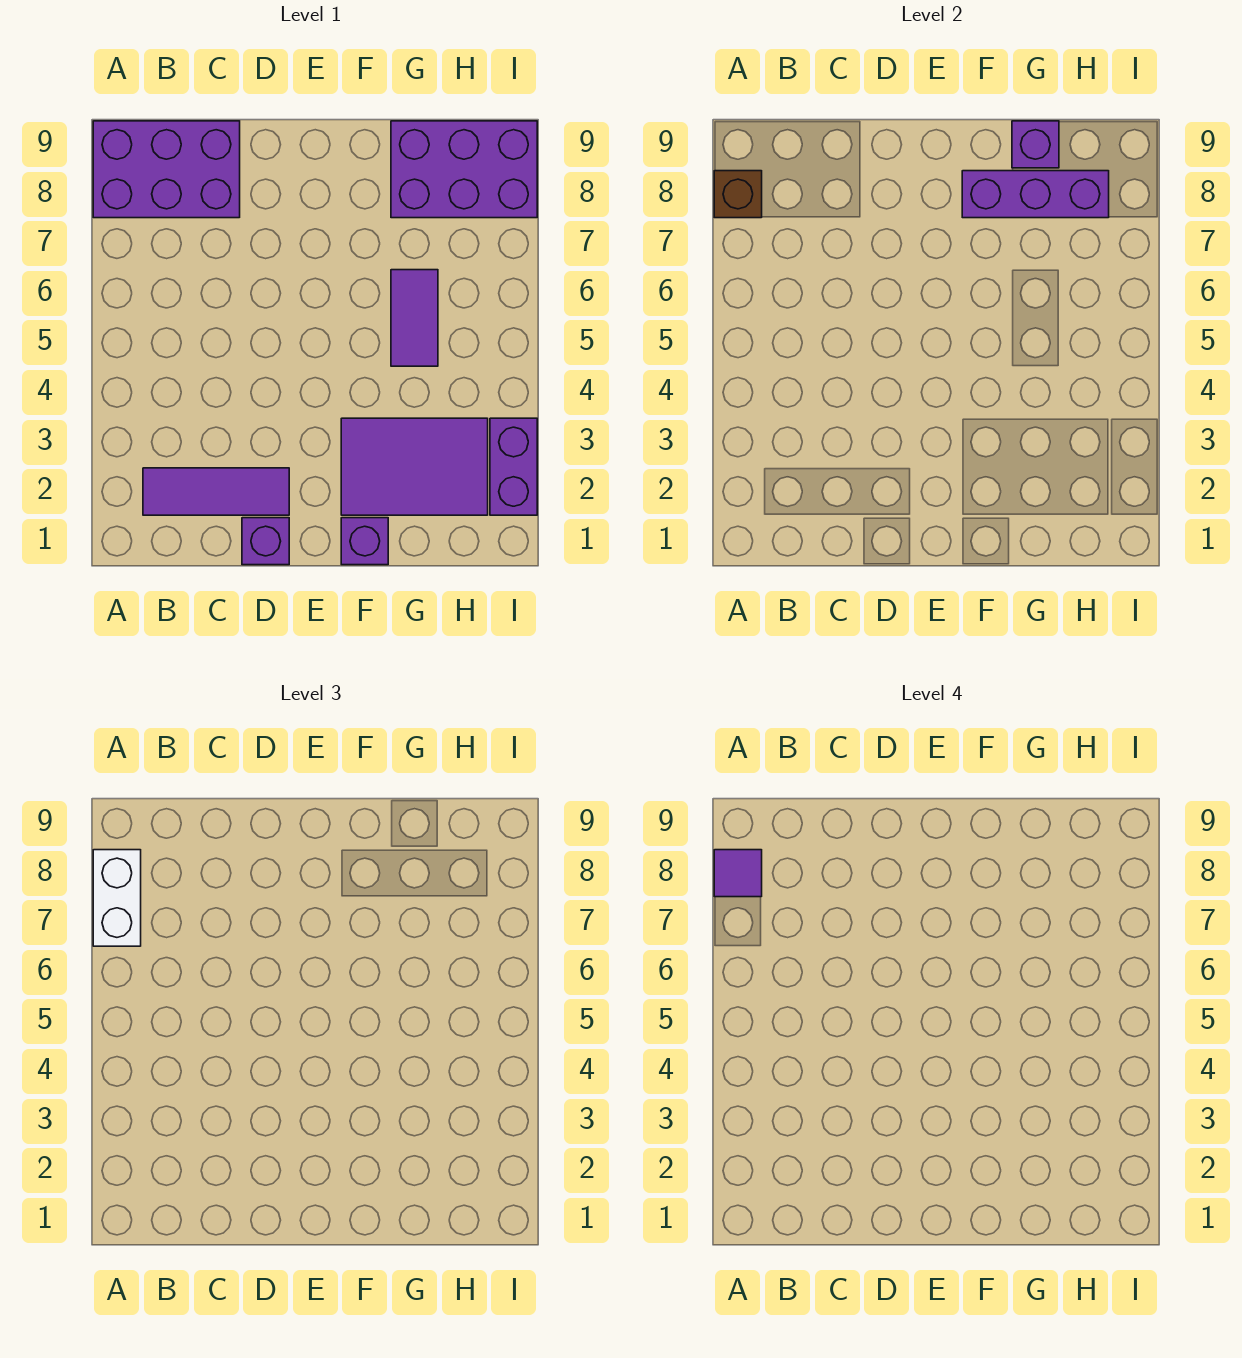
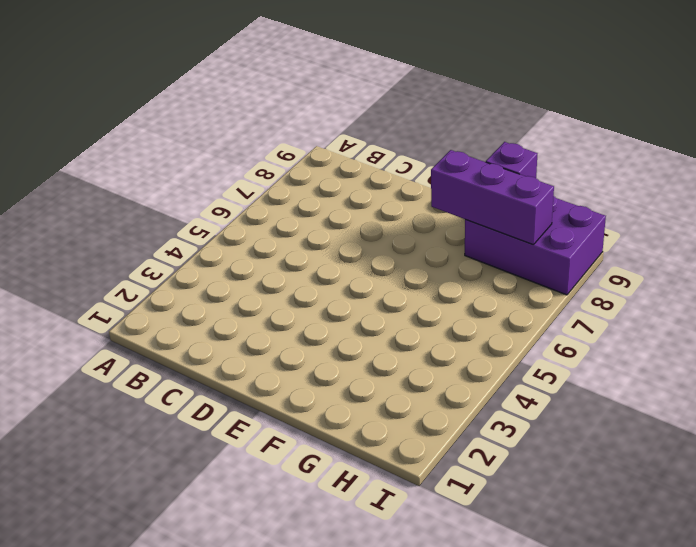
none -> purple brick A8:C9 level 1
none -> purple tile B2:D2 level 1
none -> purple brick D1 level 1

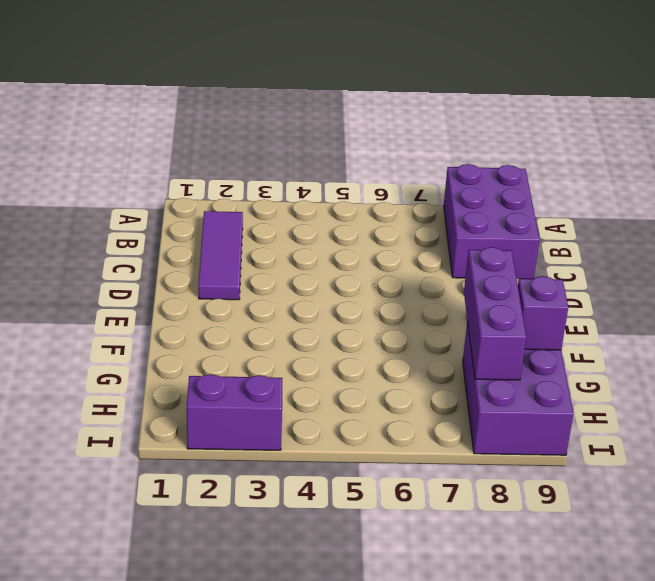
none -> purple brick D1 level 1
none -> purple brick F1 level 1
none -> purple tile F2:H3 level 1

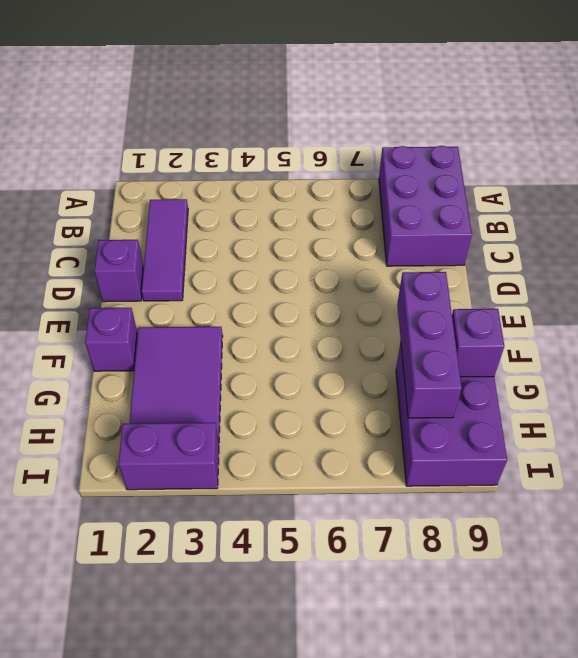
none -> purple tile G5:G6 level 1
none -> brown brick A8 level 2
none -> white brick A7:A8 level 3

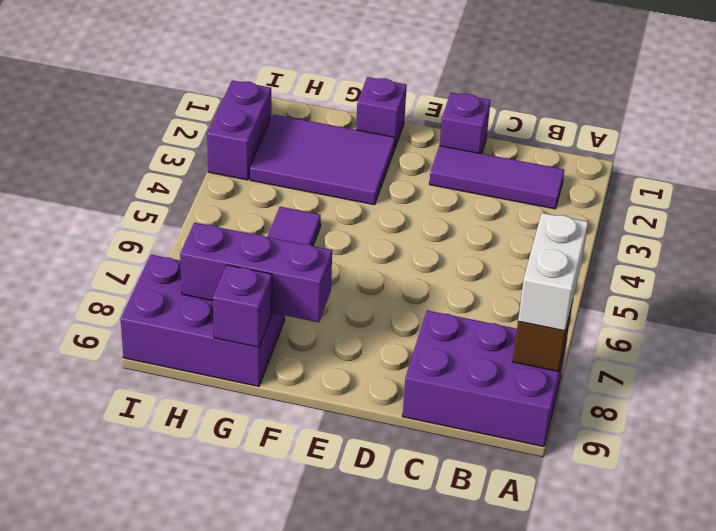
none -> purple tile A8 level 4

